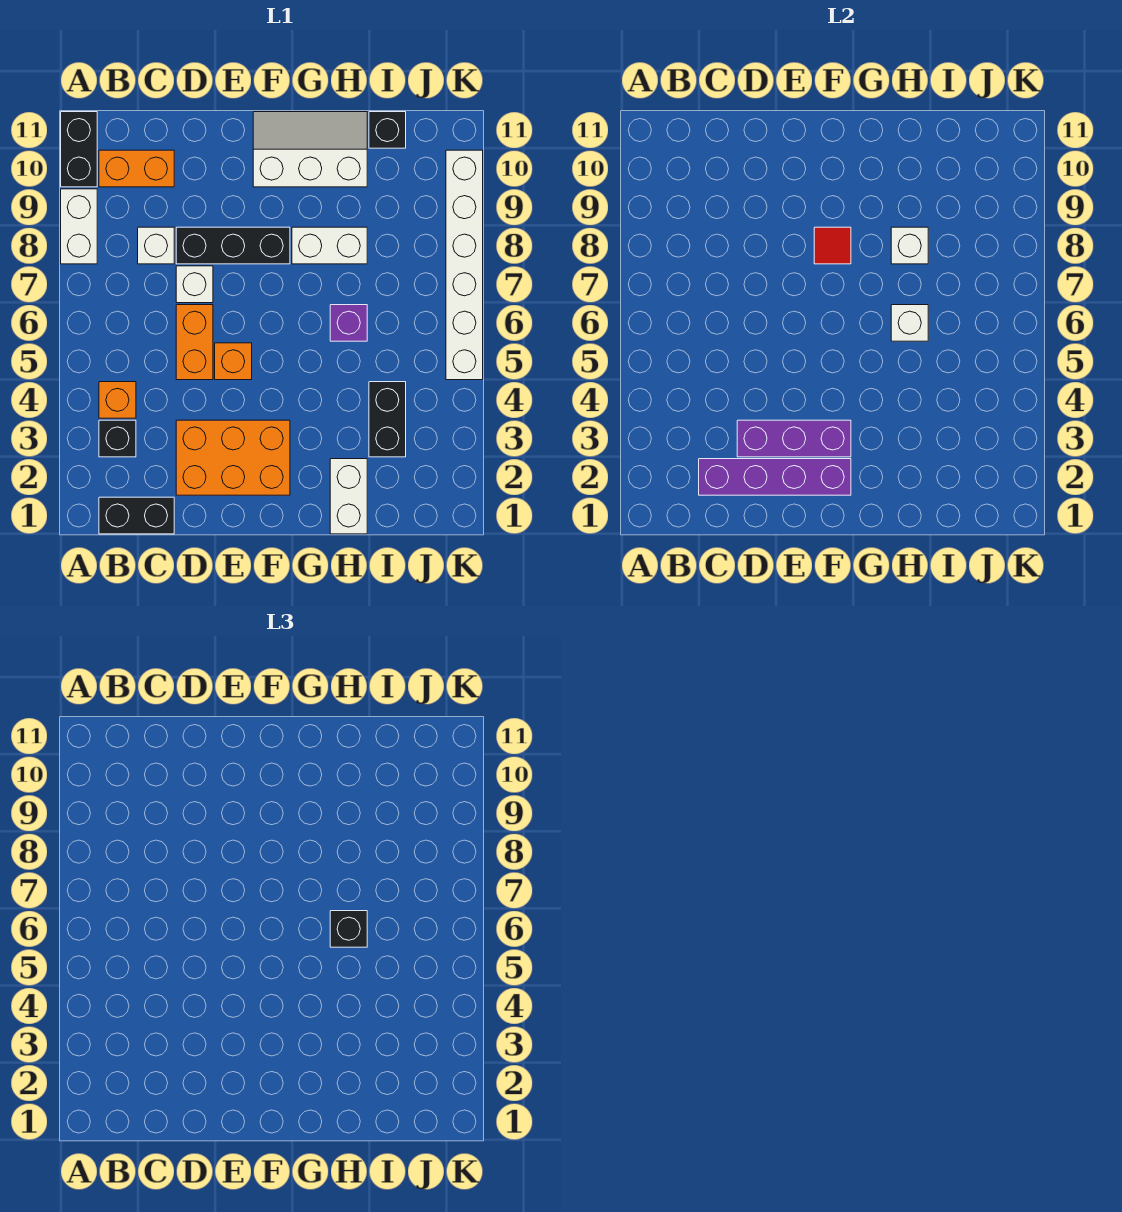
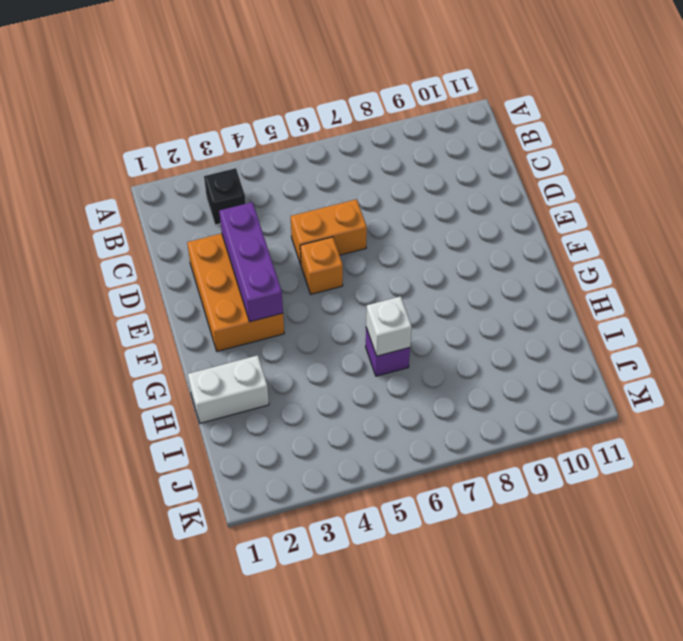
none -> white brick A8:A9 level 1
none -> black brick A10:A11 level 1
none -> black brick B1:C1 level 1

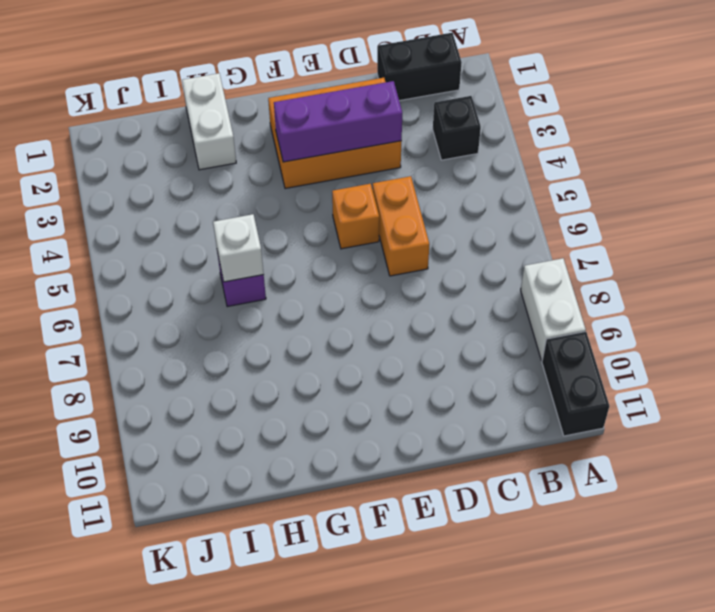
none -> orange brick B4 level 1
none -> orange brick B10:C10 level 1
none -> white brick C8 level 1

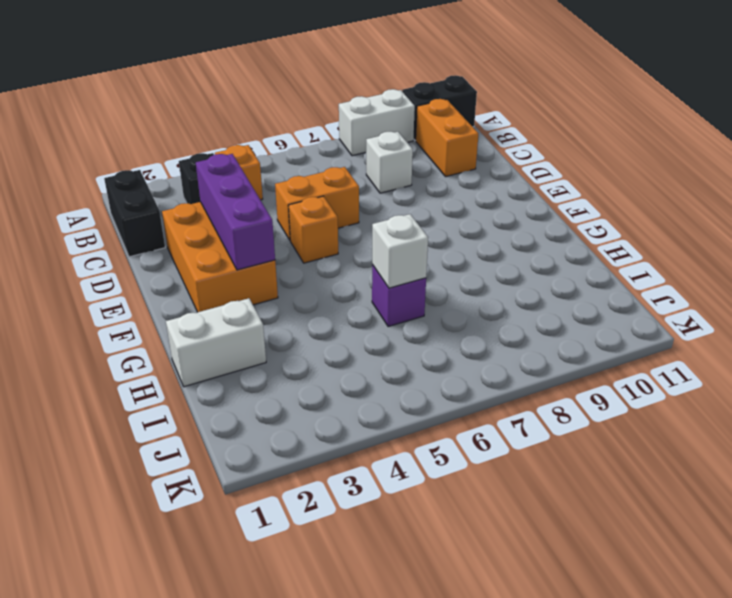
none -> white brick D7 level 1
none -> black brick D8:F8 level 1
none -> white slope F10:H11 level 1 top 10

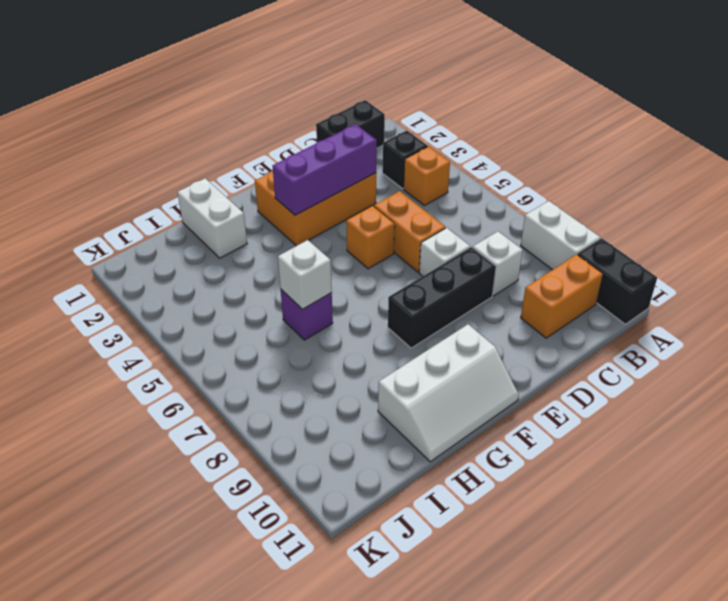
none -> white brick G8:H8 level 1
none -> black brick I3:I4 level 1
none -> black brick I11 level 1

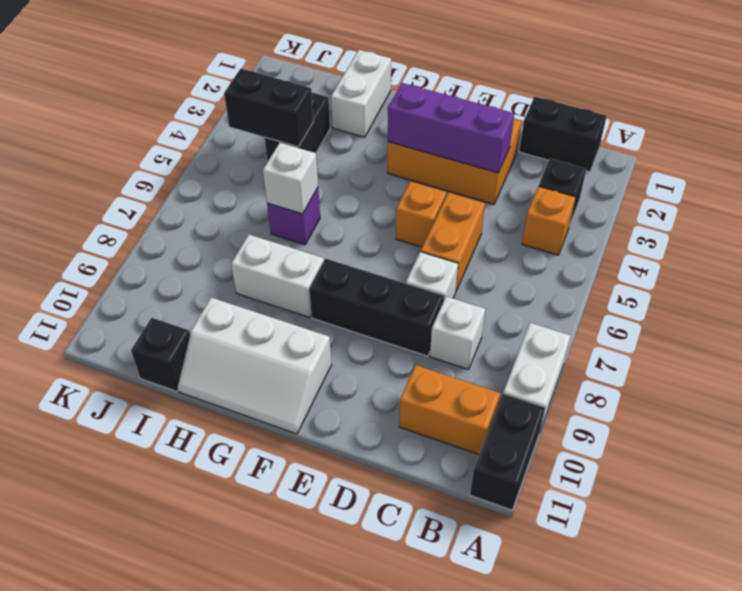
black brick I4:J4 level 2 -> none
none -> white brick K5:K10 level 1
none -> purple brick C2:F2 level 2
none -> red tile F8 level 2

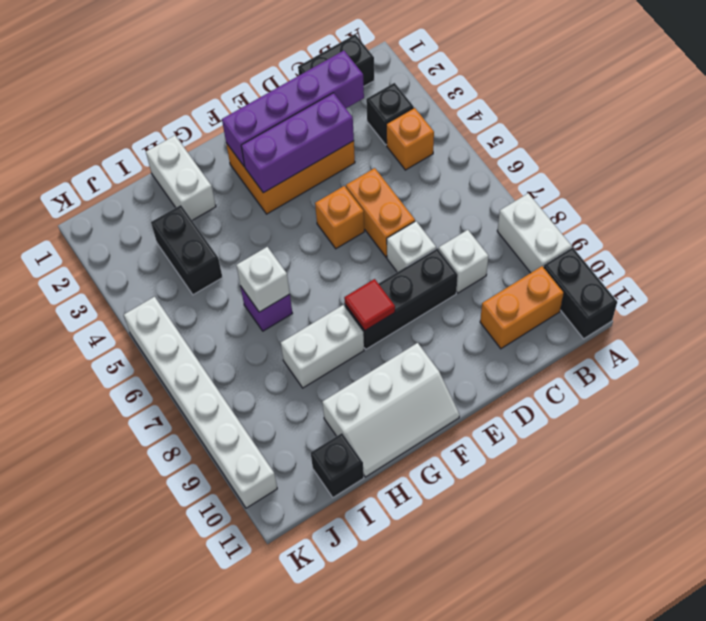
none -> white brick H8 level 2
none -> black brick H6 level 3

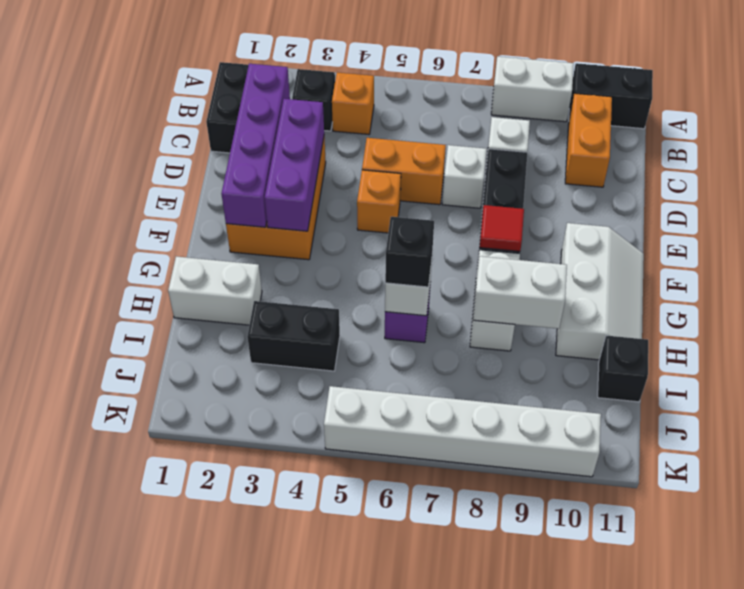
white brick H8:H9 level 2 -> white brick H8 level 2

